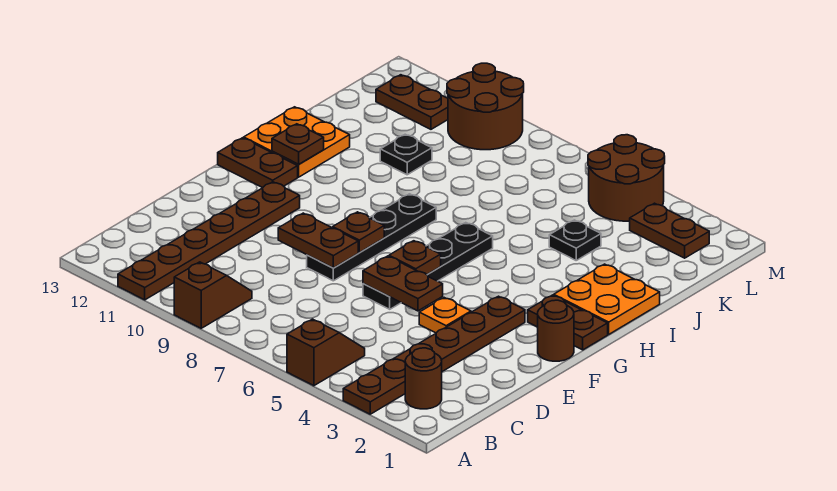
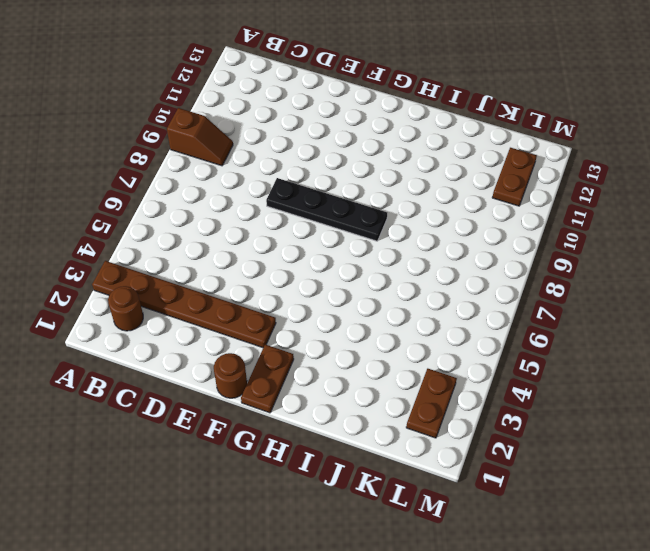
none -> brown slope A5:B5 level 1 top A
none -> brown plate A11:F11 level 1
none -> orange plate E4 level 1

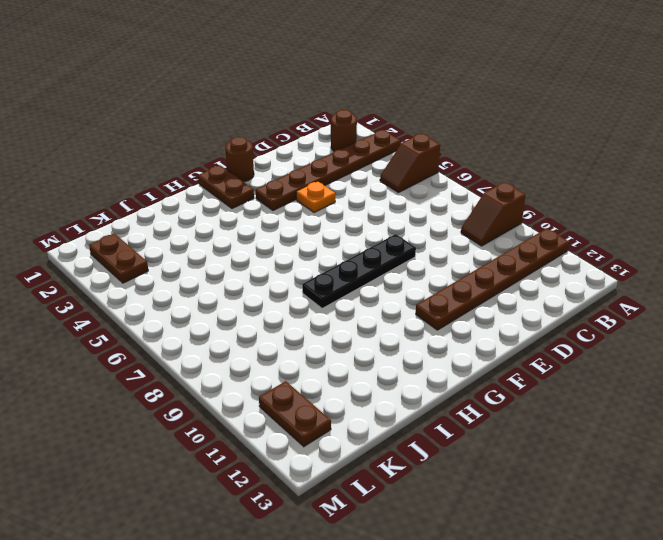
none -> black plate E6:H6 level 1
none -> brown plate G12:G13 level 1
none -> orange plate H1:I2 level 1

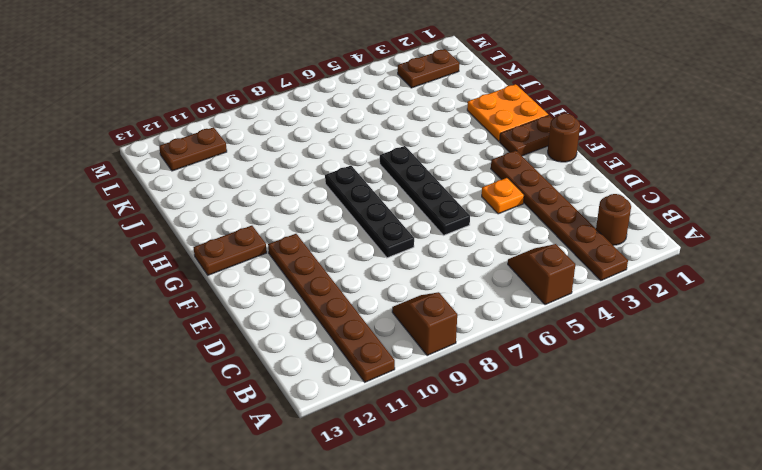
none -> orange plate H12:I13 level 1
none -> black plate J4 level 1
none -> black plate J10 level 1

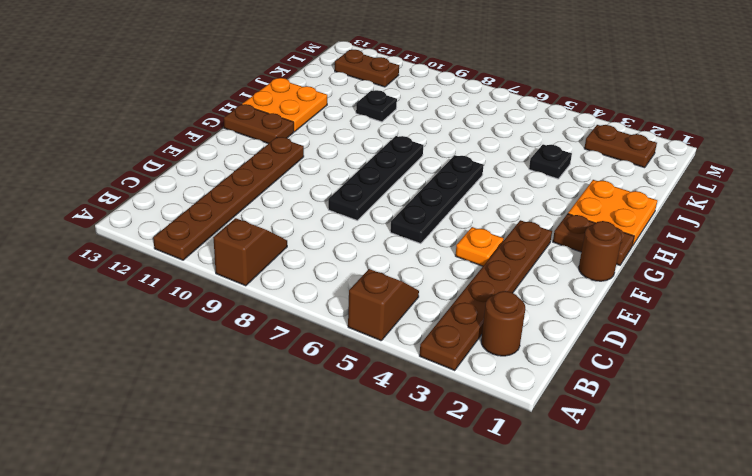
none -> brown round brick L4:M5 level 1
none -> brown round brick L9:M10 level 1
none -> brown plate E5:E6 level 2

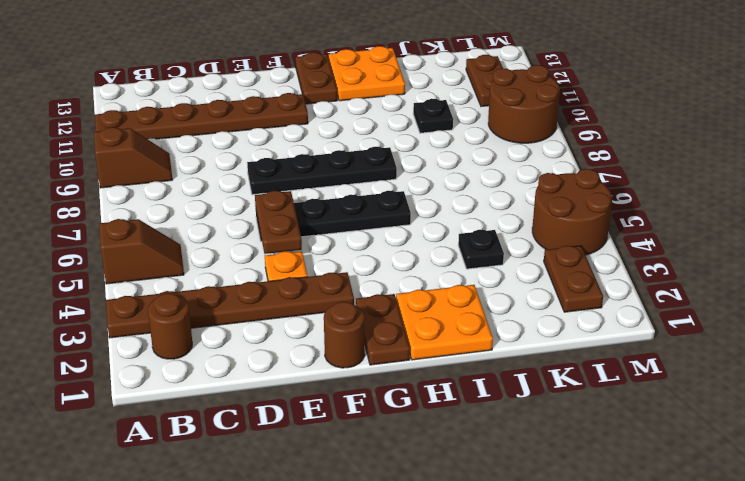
none -> brown plate E8:E9 level 2
none -> brown plate F6 level 2
none -> brown plate F8 level 2

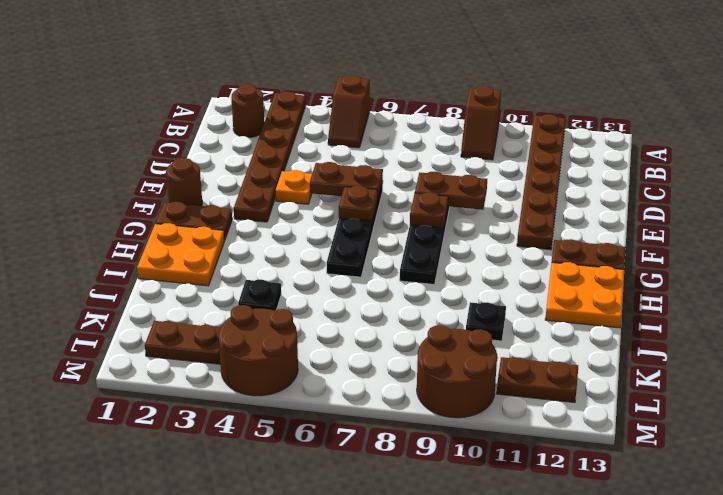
none -> brown plate H12 level 2

